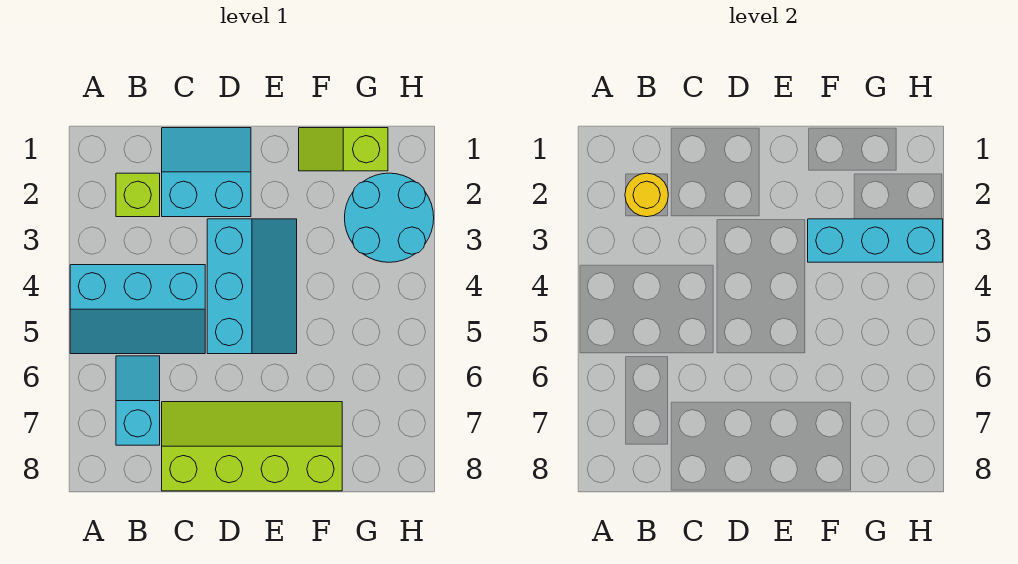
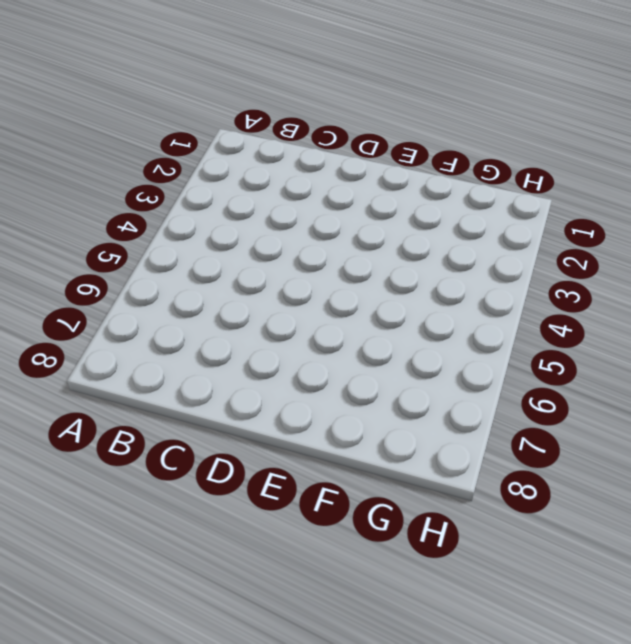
none -> cyan slope A4:C5 level 1 top 4
none -> lime brick B2 level 1

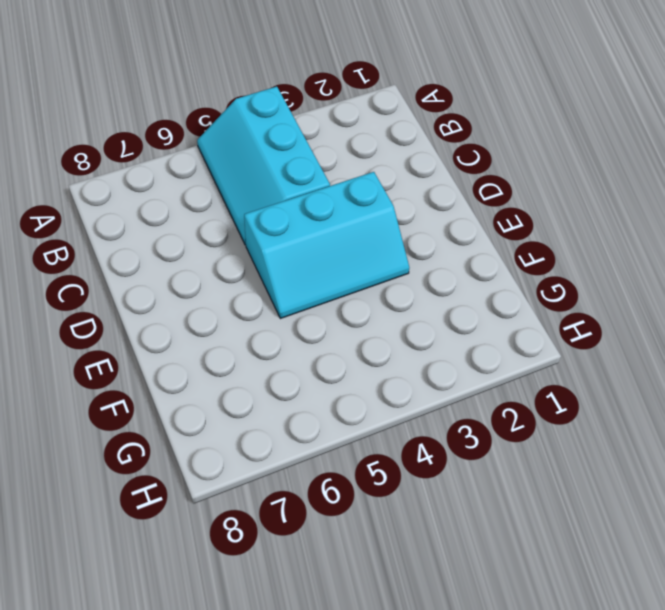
none -> lime brick B2 level 1
none -> cyan slope B6:B7 level 1 top 7

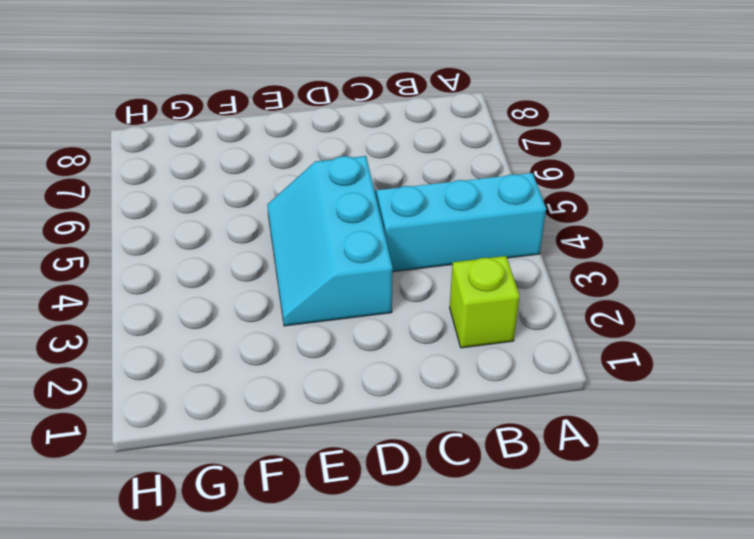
none -> cyan slope B6:B7 level 1 top 7
none -> cyan slope C1:D2 level 1 top 2

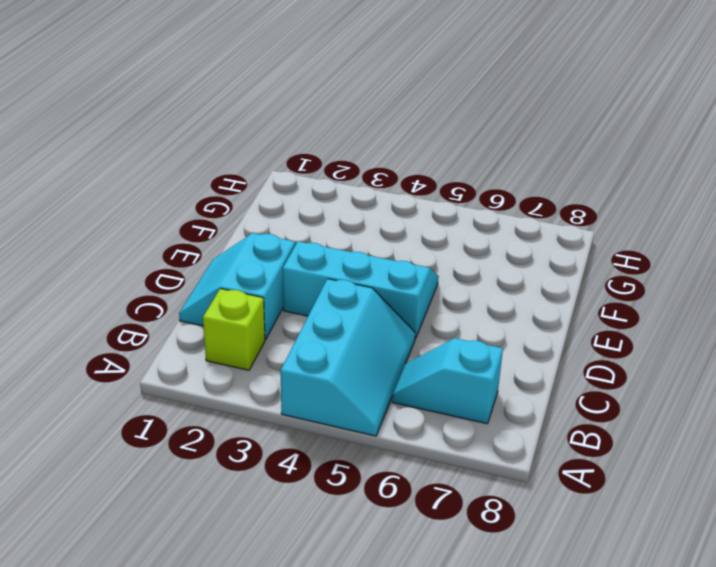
none -> lime slope C7:F8 level 1 top 8
none -> lime slope F1:G1 level 1 top G

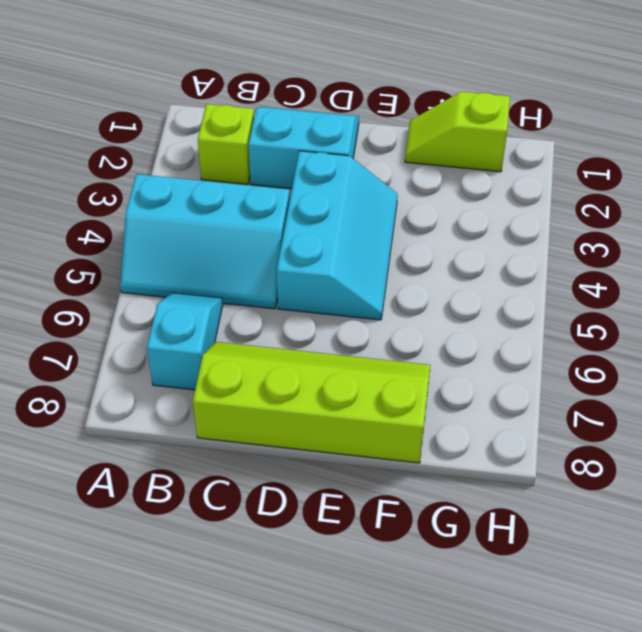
none -> cyan round brick G2:H3 level 1
none -> yellow round brick B2 level 2

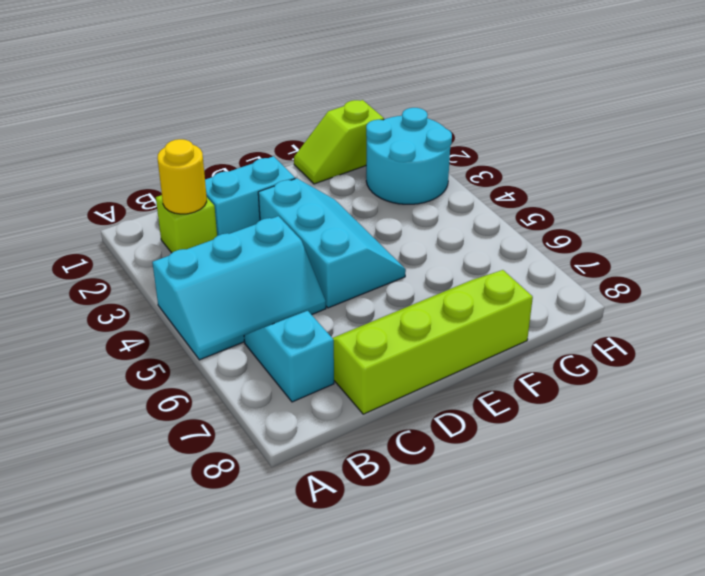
none -> cyan brick F3:H3 level 2

